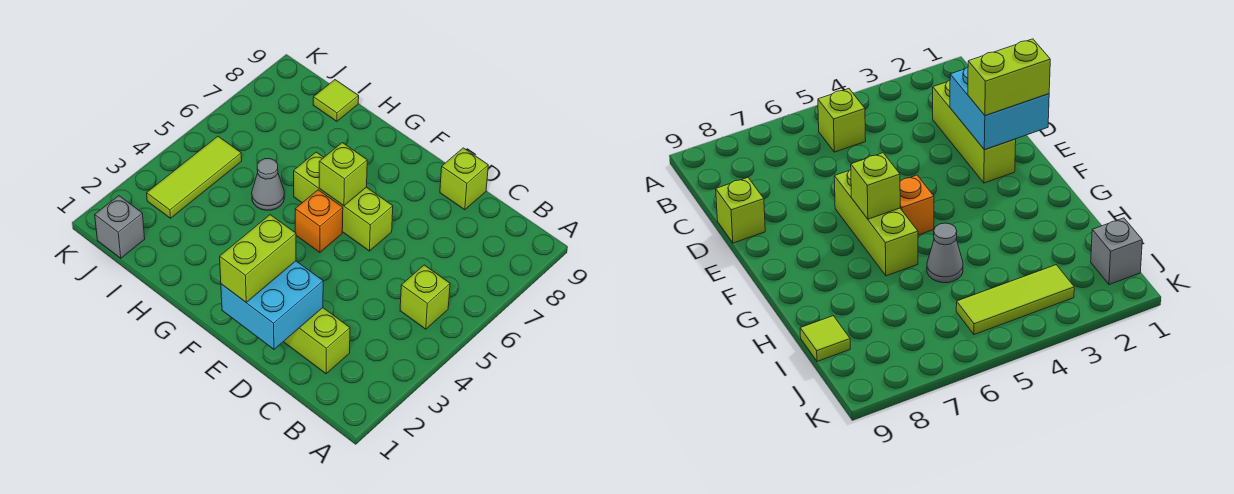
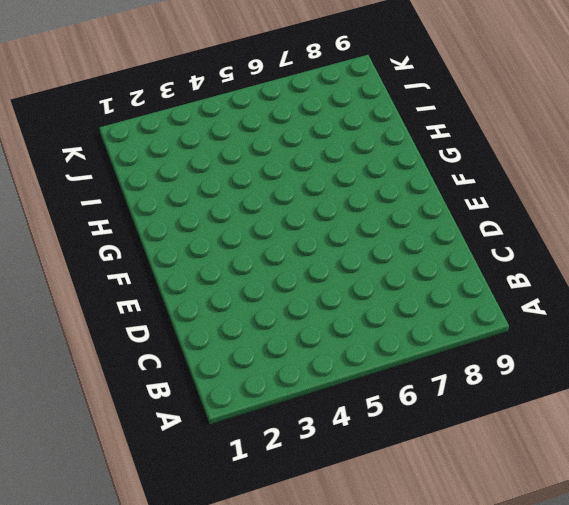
none -> lime brick B5 level 1
none -> lime brick C2:E2 level 1
none -> lime brick D9 level 1

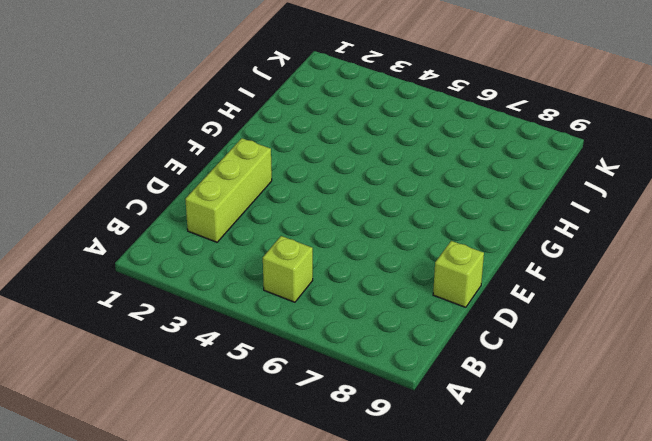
none -> lime brick E6:G6 level 1
none -> orange brick F5 level 1
none -> grey cone H5 level 1

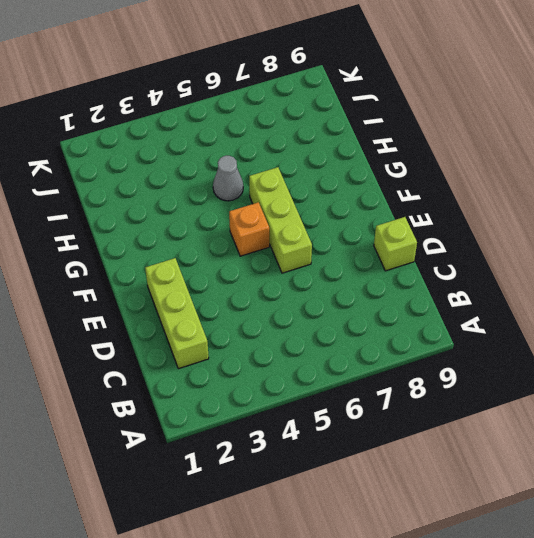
none -> lime brick B5 level 1
none -> lime tile I9 level 1
none -> grey brick J1 level 1

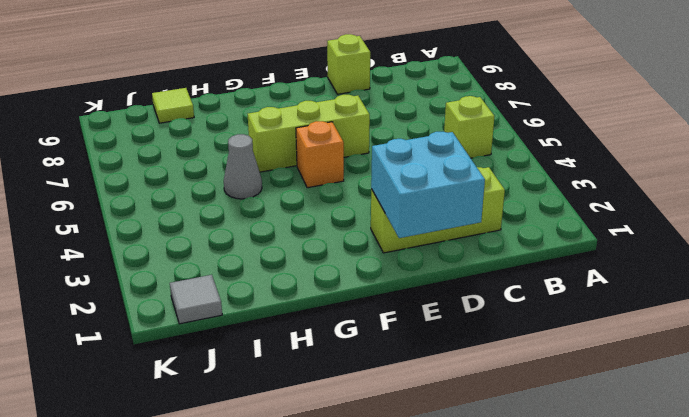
grey tile J1 level 1 -> grey brick J1 level 1
none -> lime tile J3:J5 level 1
none -> lime brick F6 level 2
none -> lime brick E1:E2 level 3

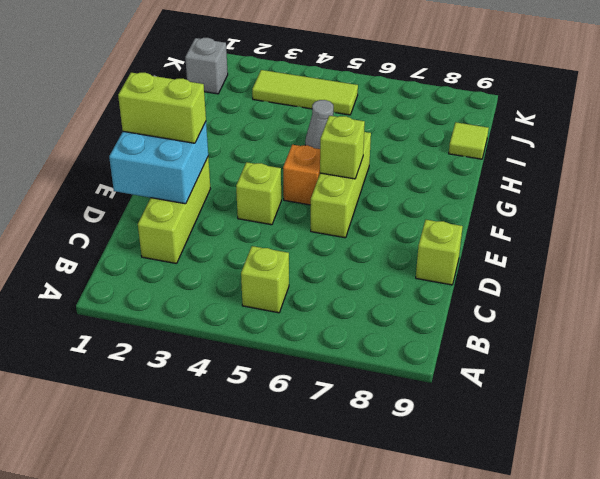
lime brick E4 level 1 -> none

